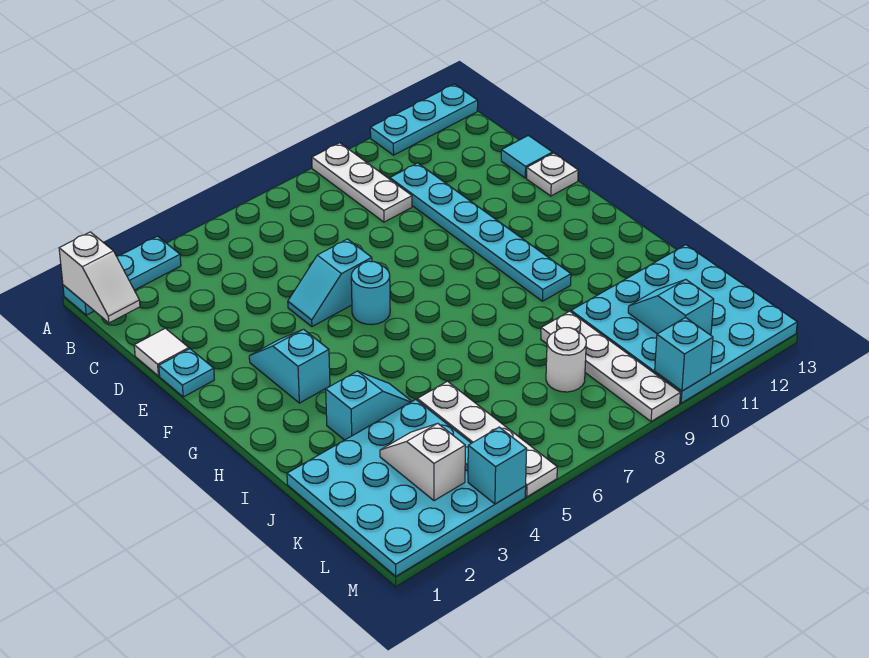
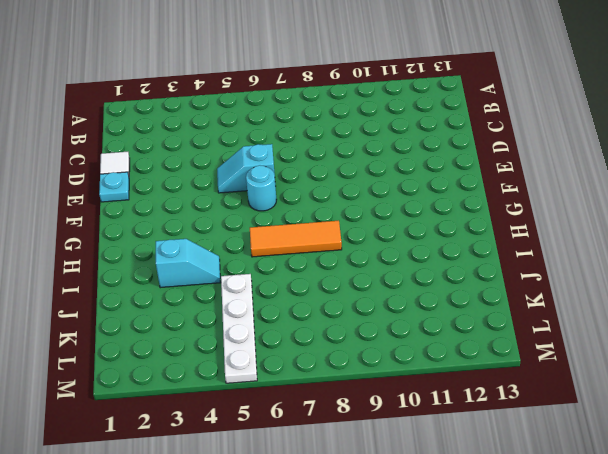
orange tile H6:H8 level 1 -> none
none -> cyan plate A1:A3 level 1
none -> white plate A9:C9 level 1
none -> cyan plate A11:A13 level 1

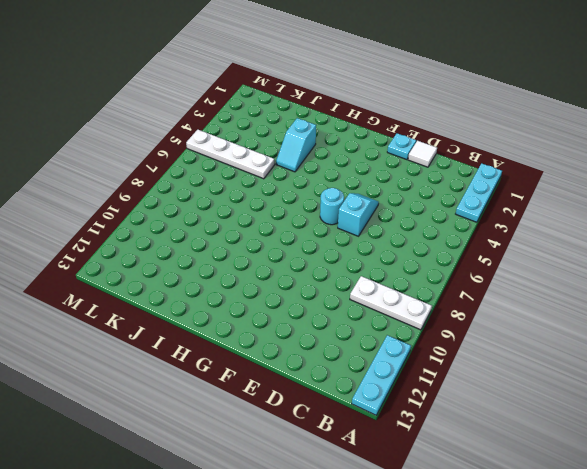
none -> cyan plate C10:H10 level 1
none -> cyan tile D13 level 1
none -> white plate E13 level 1

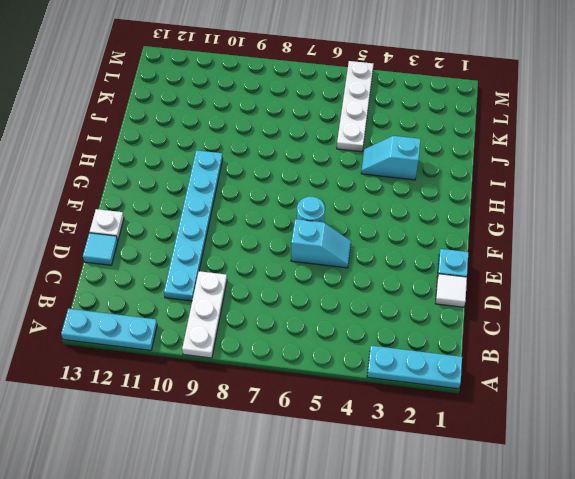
none -> cyan slope F3:G3 level 1 top G
none -> cyan plate J1:M4 level 1
none -> white plate J9:M9 level 1

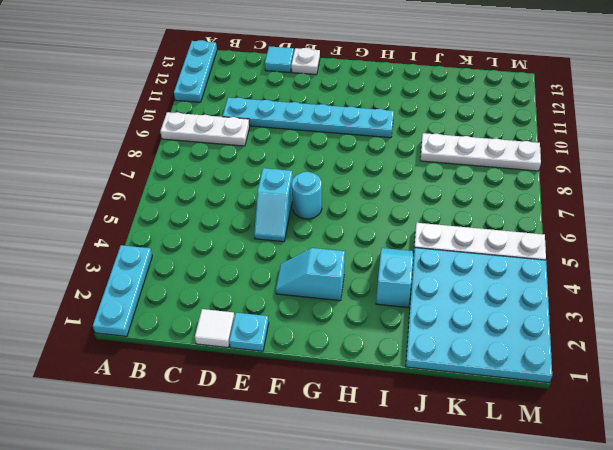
none -> cyan plate J10:M13 level 1
none -> white round brick K8 level 1
none -> white slope A1:B1 level 2 top A

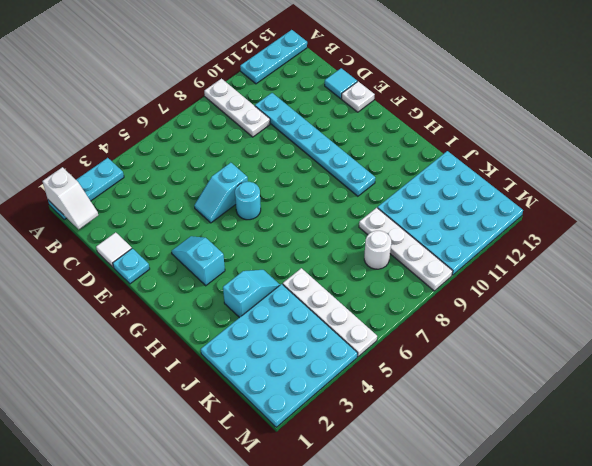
none -> white slope K3:L3 level 2 top L
none -> cyan slope K11:L11 level 2 top L
none -> cyan brick M4 level 2

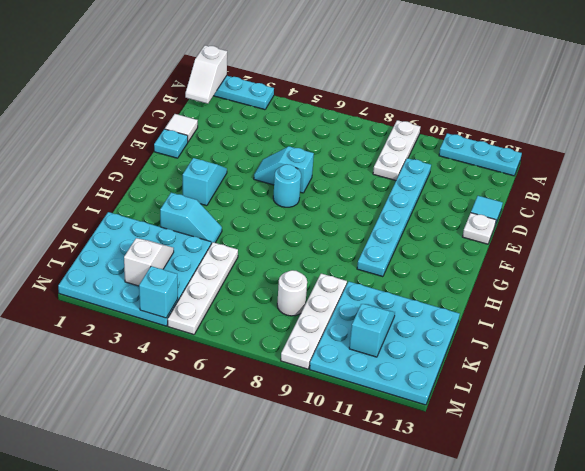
none -> cyan brick M10 level 2

